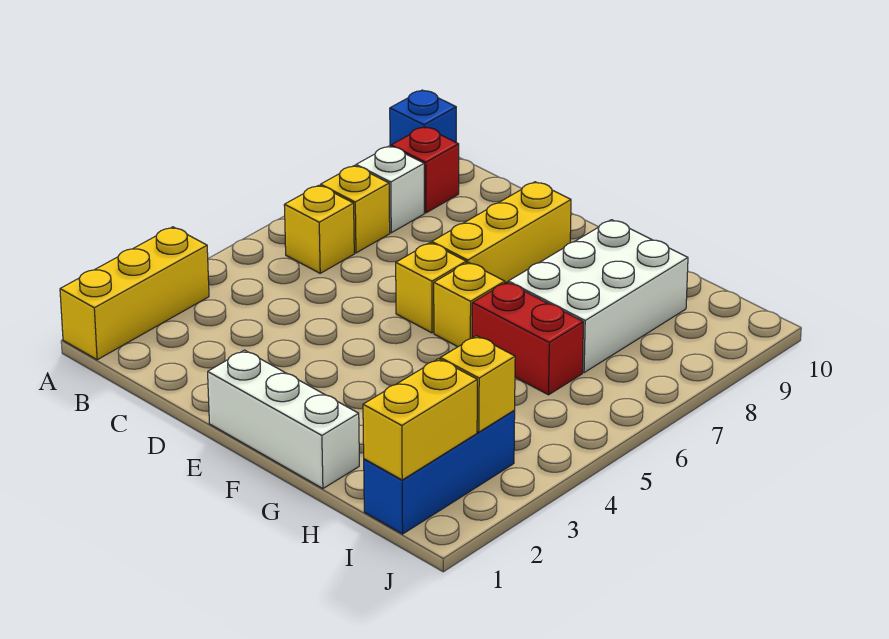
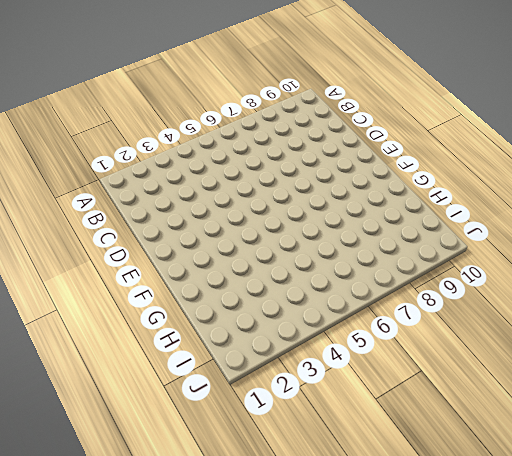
none -> yellow brick A1:A3 level 1
none -> blue brick A10 level 1
none -> yellow brick B6 level 1

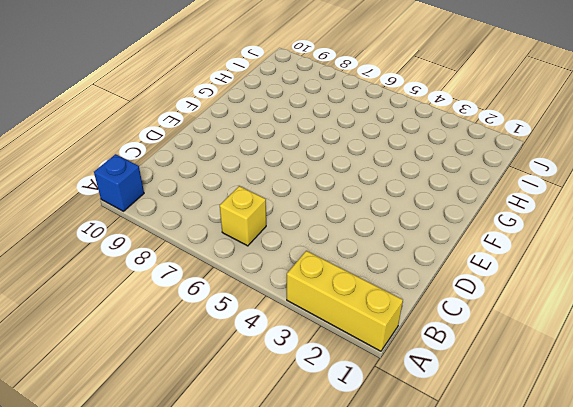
none -> yellow brick B7 level 1
none -> white brick B8 level 1
none -> red brick B9 level 1

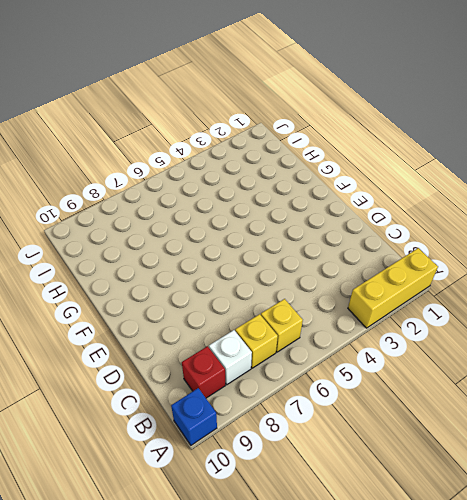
none -> white brick E1:G1 level 1
none -> yellow brick E6 level 1
none -> yellow brick E7:E9 level 1

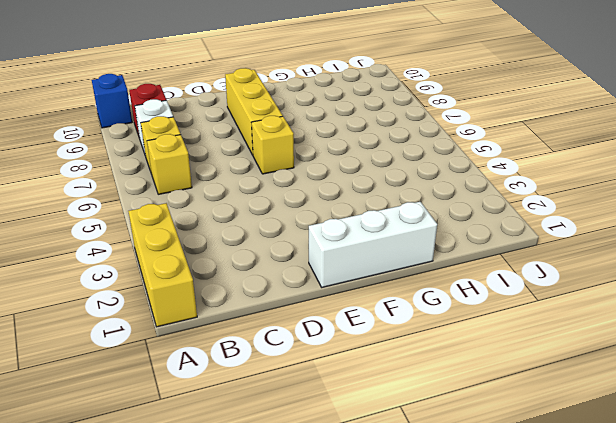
none -> yellow brick F6 level 1
none -> red brick G6:H6 level 1
none -> white brick G7:H9 level 1

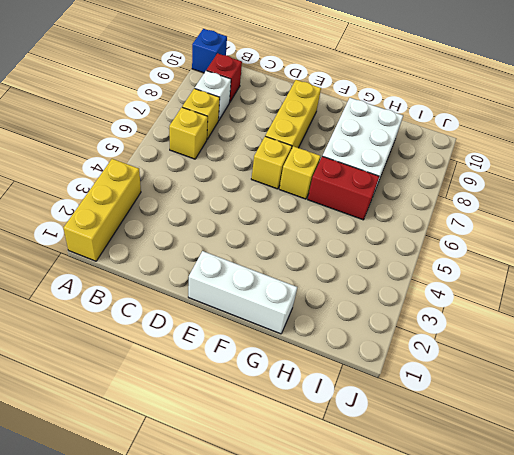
none -> blue brick I1:I3 level 1
none -> yellow brick I1:I2 level 2
none -> yellow brick I3 level 2

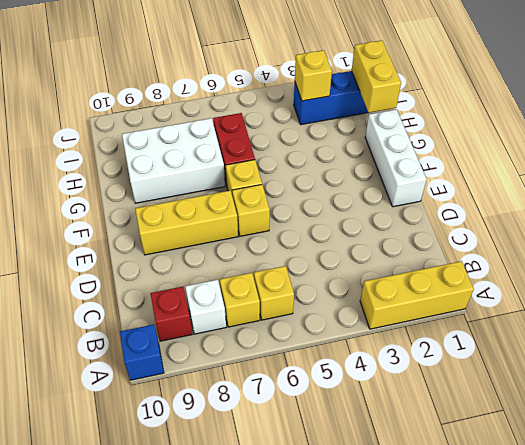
yellow brick H1:I1 level 2 -> yellow brick I1:I2 level 2

